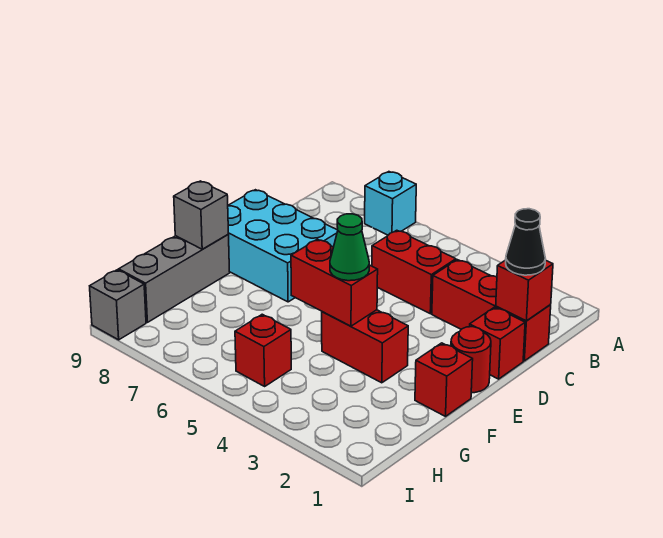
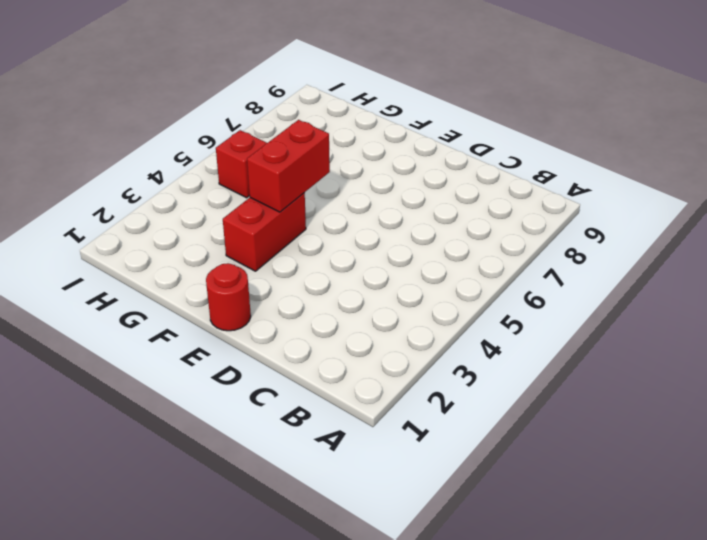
none -> cyan brick A7 level 1
none -> red brick C1:C3 level 1
none -> red brick C4:C5 level 1

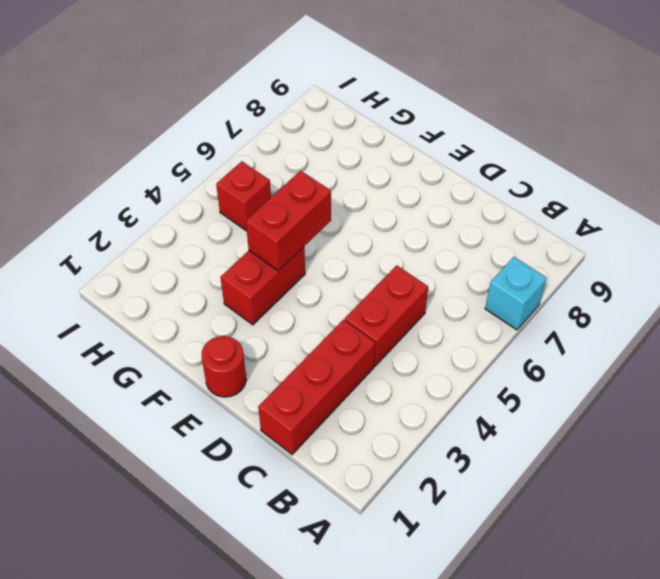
none -> red brick D1 level 1
none -> cyan brick D7:E9 level 1
none -> red brick F1 level 1

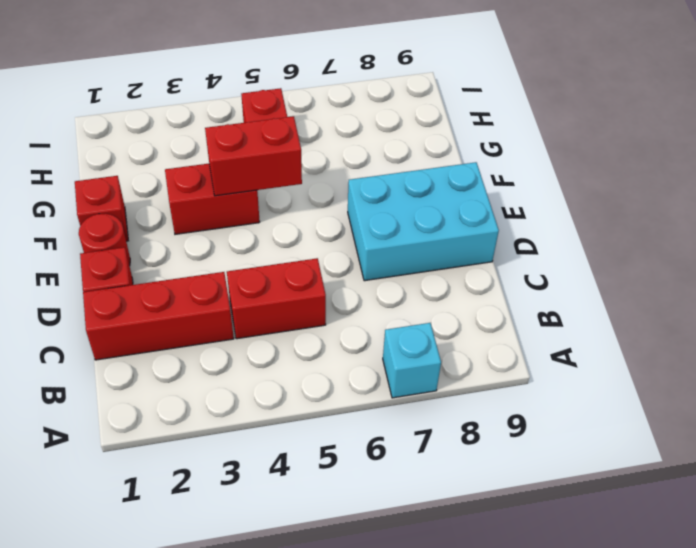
none -> grey brick F9:H9 level 1
none -> grey brick I9 level 1
none -> red brick C1 level 2

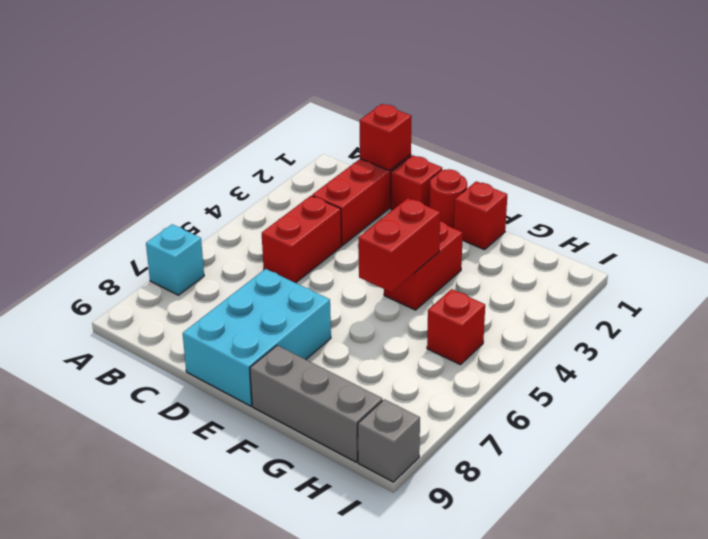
none -> grey brick F9 level 2
none -> black cone C1 level 3
none -> green cone F4 level 3

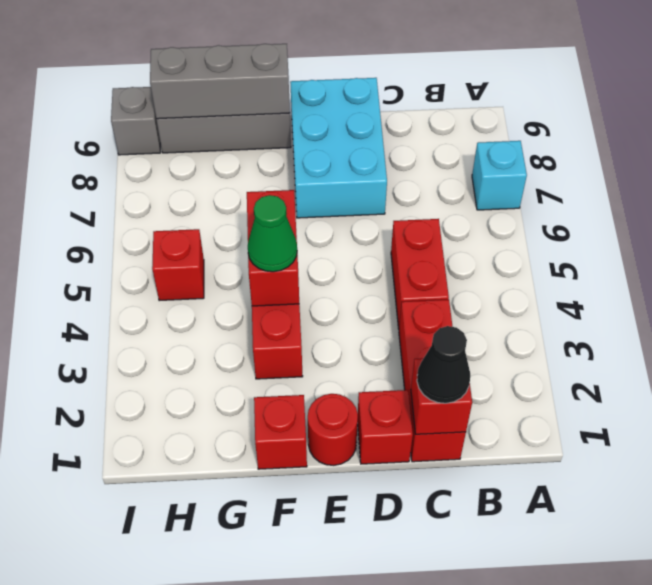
grey brick F9:H9 level 2 -> grey brick F9 level 2

